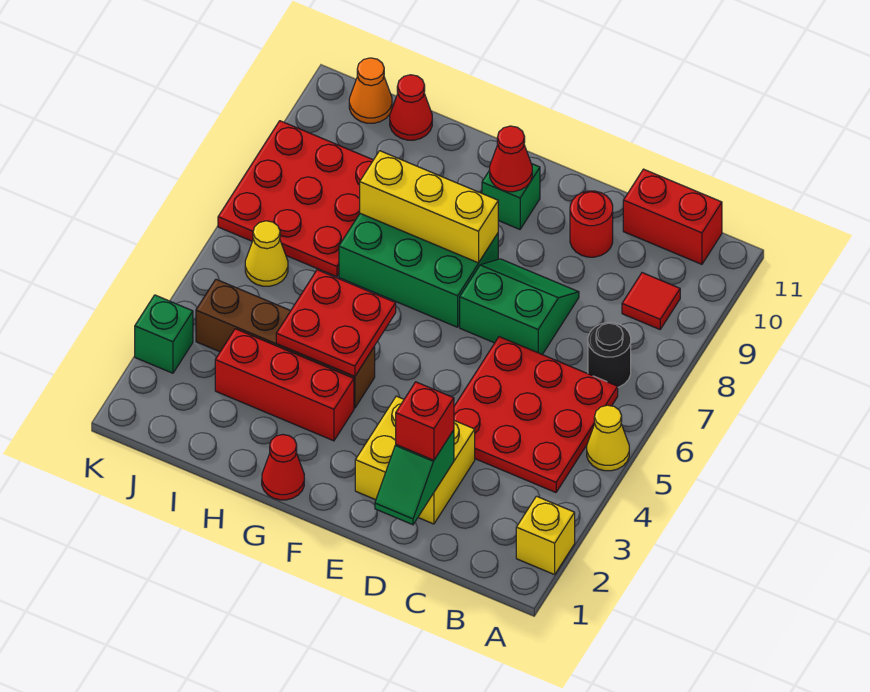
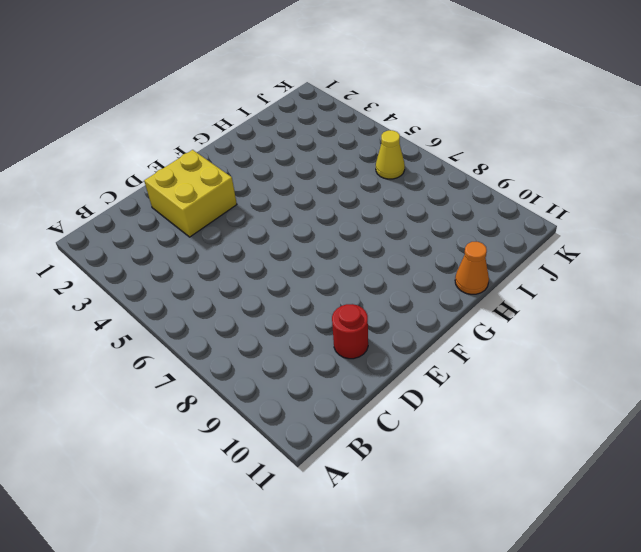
orange cone H11 level 1 -> orange cone J11 level 1
none -> yellow brick A2 level 1
none -> yellow cone A5 level 1
none -> red plate B4:D6 level 1

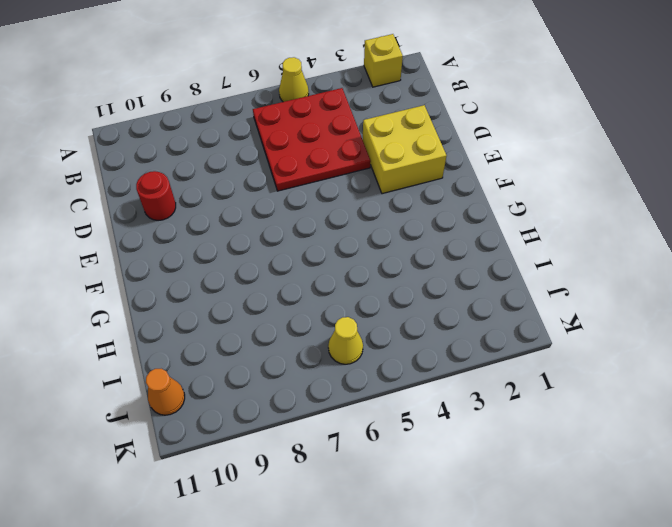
none -> black round brick B7 level 1
none -> red tile B9 level 1
none -> red brick B11:C11 level 1

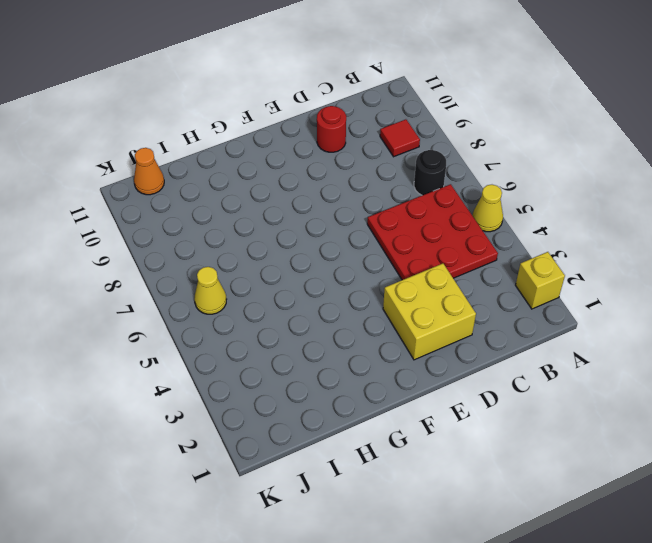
none -> red brick B11:C11 level 1
none -> green slope D7:E8 level 1 top 7
none -> green brick F7:H8 level 1

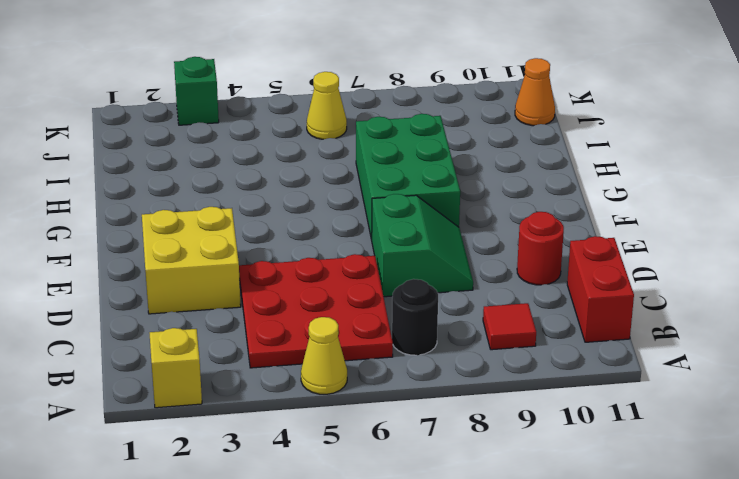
none -> green brick F10 level 1
none -> red cone G1 level 1
none -> red brick G3:I3 level 1

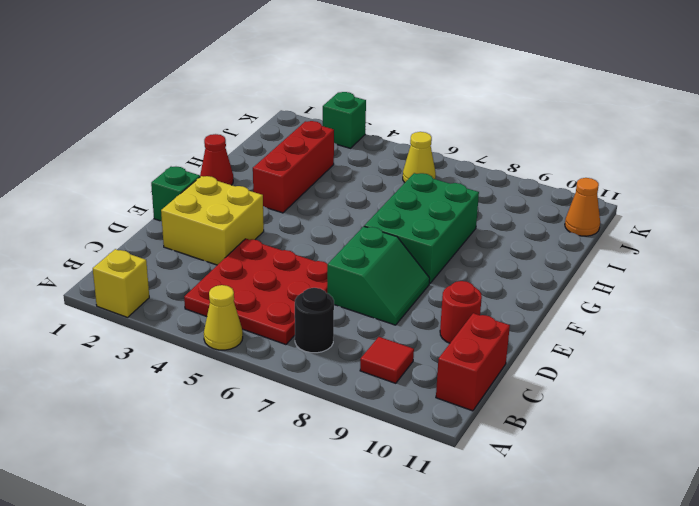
green brick E1 level 1 -> green brick F10 level 1
none -> brown brick G4:J4 level 1
none -> red plate I7:K9 level 1
none -> red cone I11 level 1

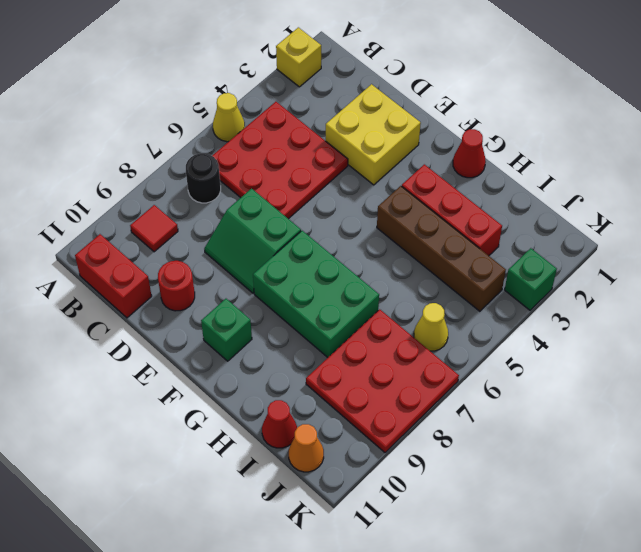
none -> green slope D1:D2 level 2 top 2
none -> yellow brick F8:H8 level 2
none -> red cone F10 level 2

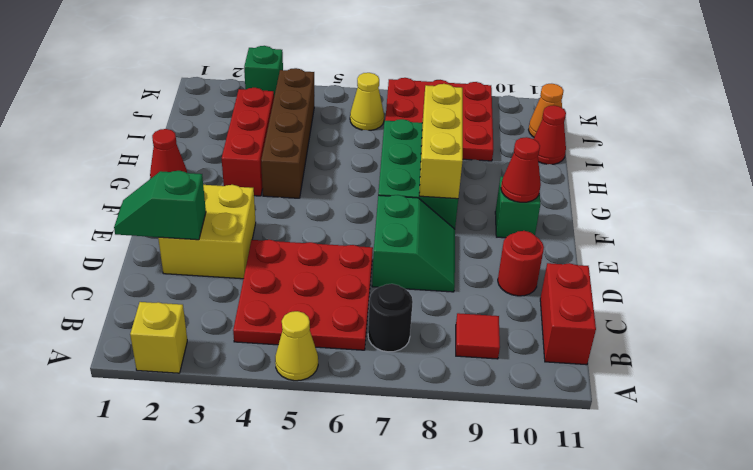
none -> red plate G4:H5 level 2
none -> red brick D2 level 3

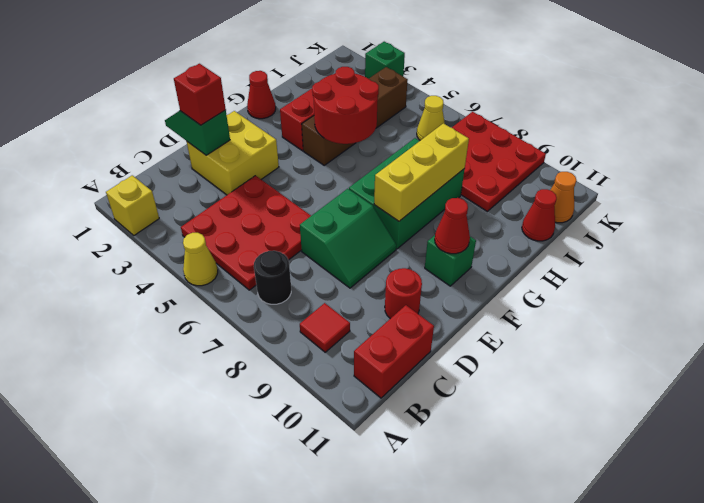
red round brick G4:H5 level 2 -> red plate G4:H5 level 2

